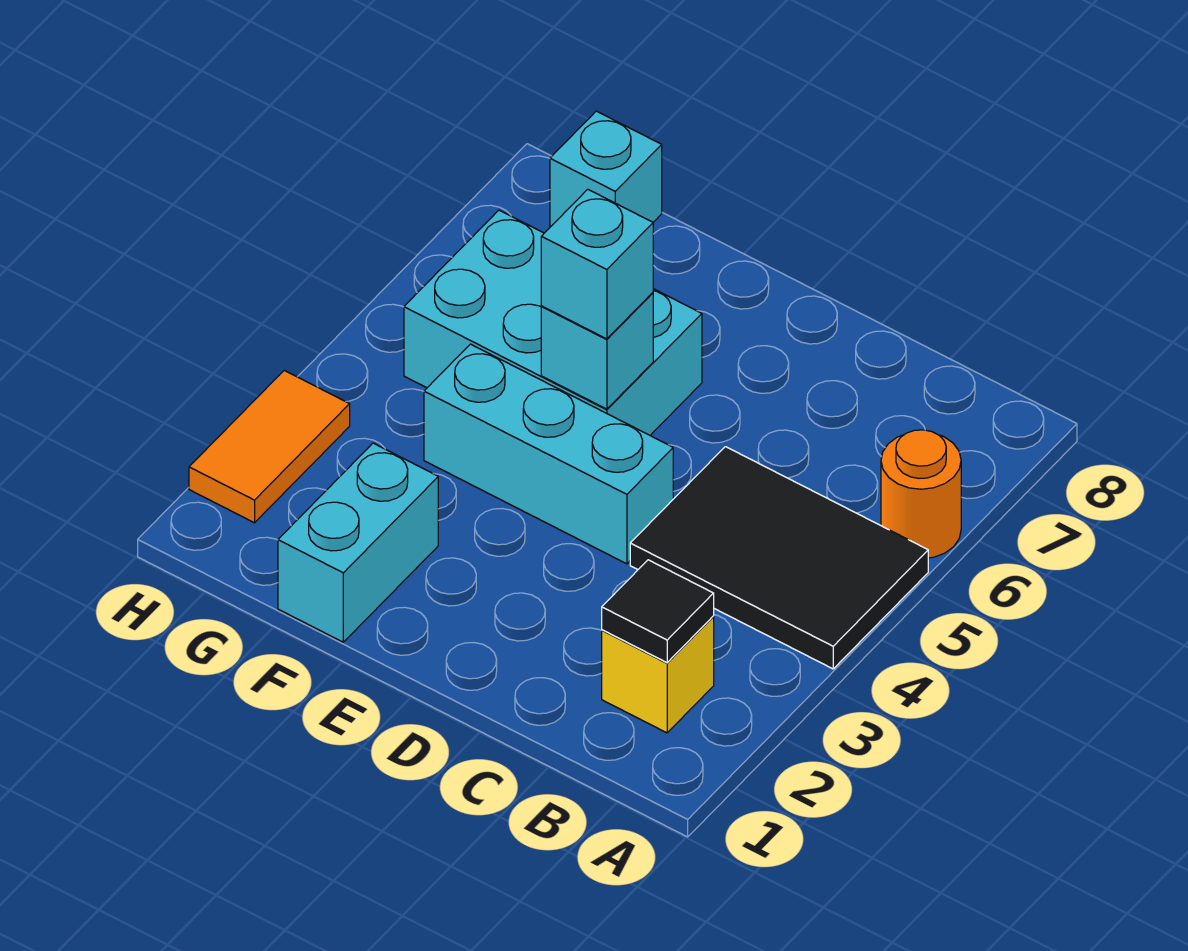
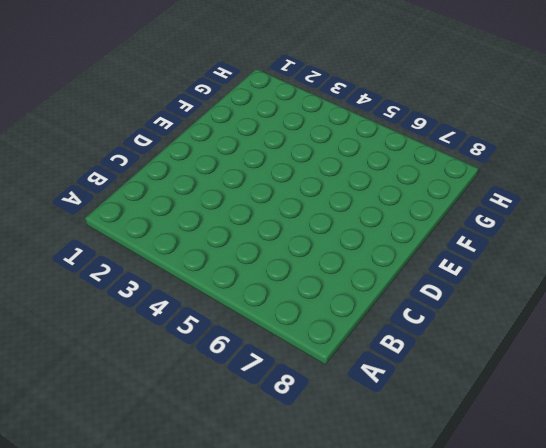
none -> black tile A4:C5 level 1
none -> orange round brick A6 level 1

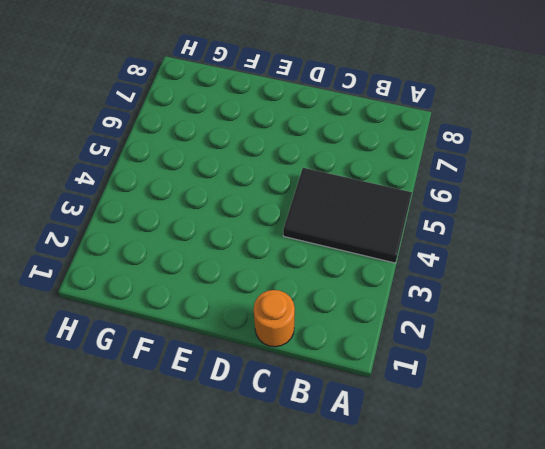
orange round brick C1 level 1 -> orange round brick A6 level 1
none -> yellow brick B2 level 1
none -> cyan brick D4:F4 level 1

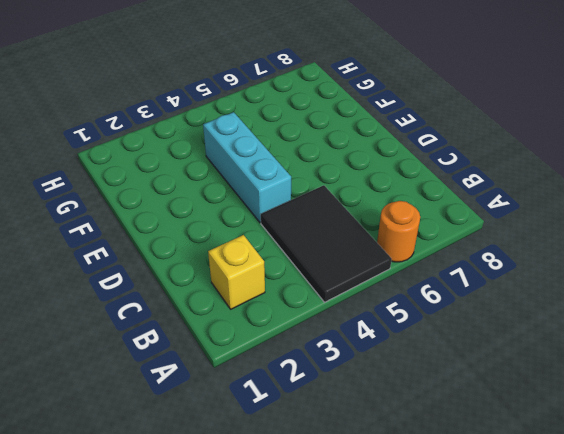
none -> cyan brick E5:G6 level 1
none -> cyan brick F1:F2 level 1

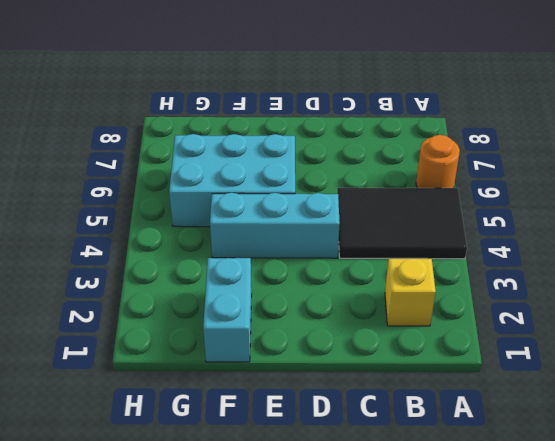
none -> cyan brick G8 level 1
none -> orange tile H2:H3 level 1

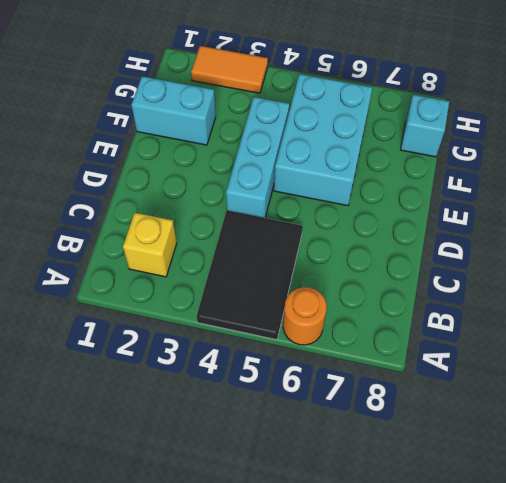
none -> black tile B2 level 2
none -> cyan brick E5 level 2

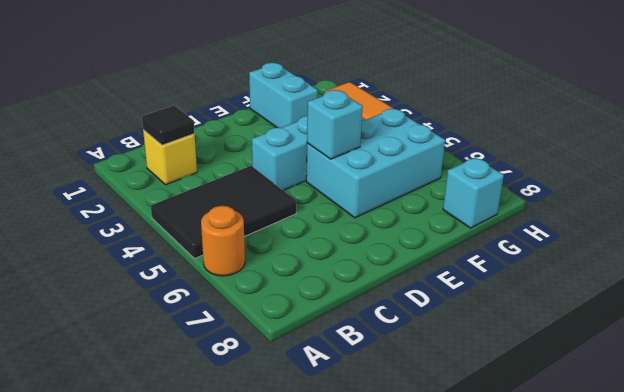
none -> cyan brick E5 level 3

